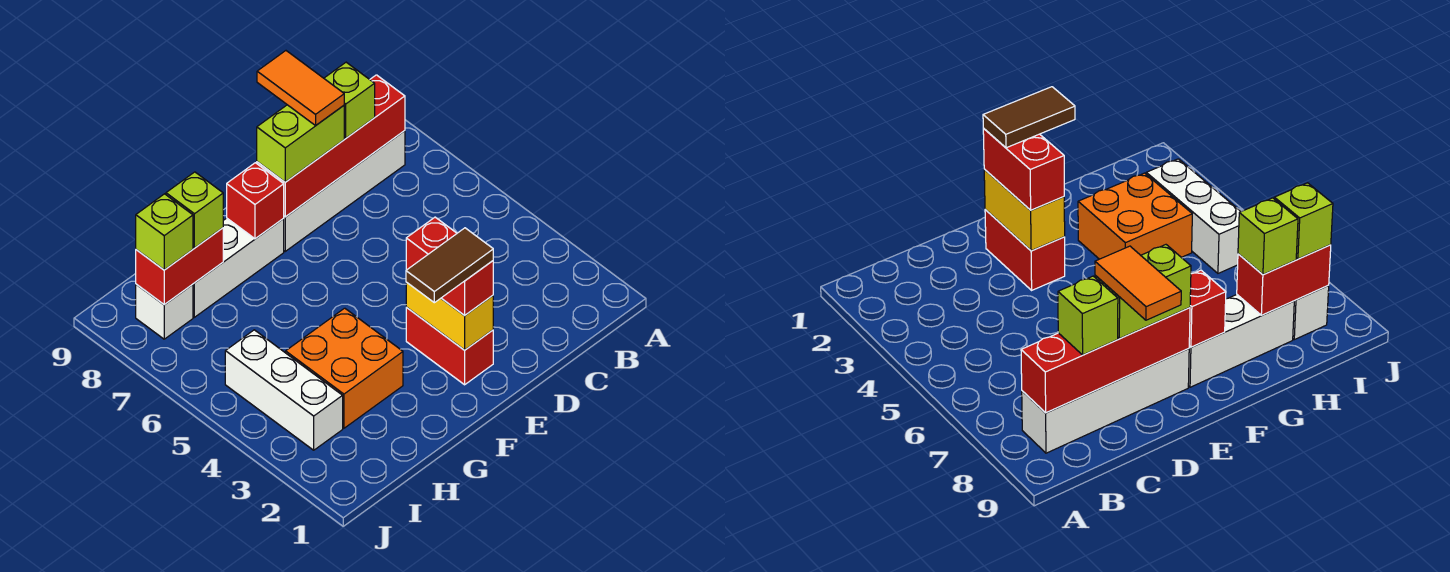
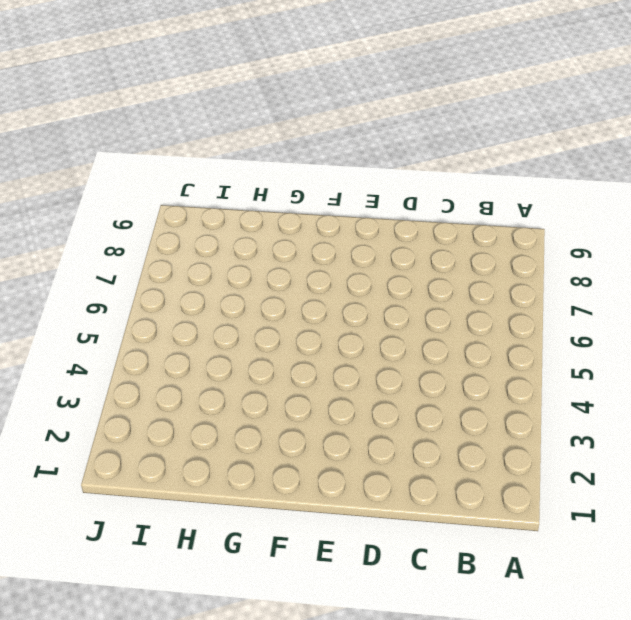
none -> white brick B8:E8 level 1
none -> red brick E2:E3 level 1
none -> white brick F8:H8 level 1

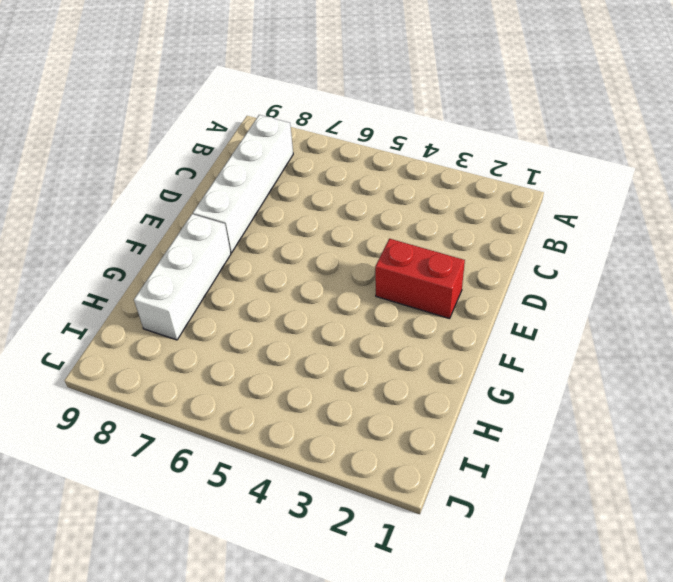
none -> orange brick G3:H4 level 1
none -> white brick I3:I5 level 1
none -> white brick I8 level 1

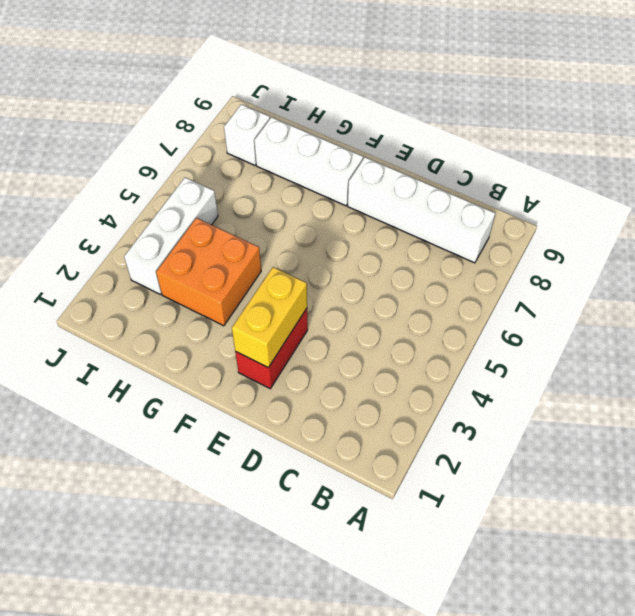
none -> red brick B8:E8 level 2
none -> red brick F8 level 2
none -> red brick H8:I8 level 2

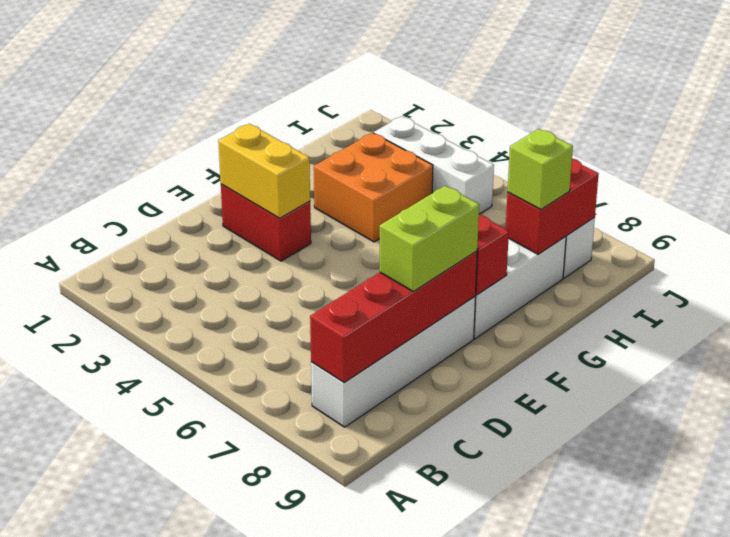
none -> lime brick C8 level 3
none -> red brick E2:E3 level 3
none -> lime brick I8 level 3

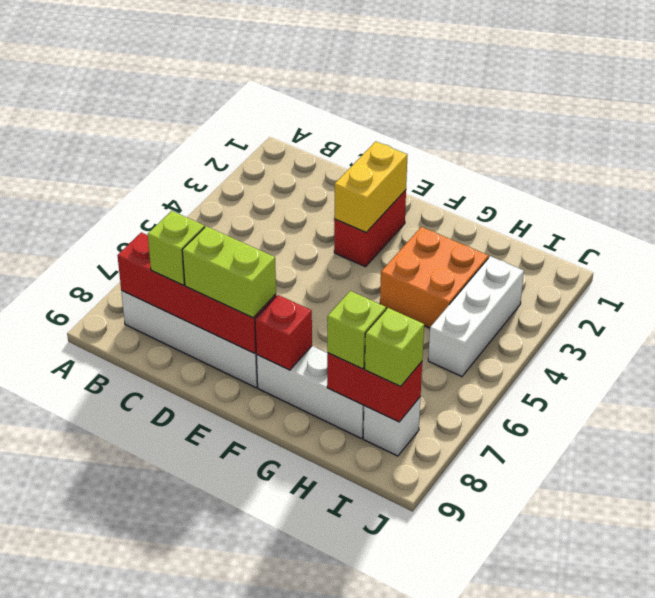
none -> red brick E2:E3 level 3
none -> orange tile D8:D9 level 4
none -> brown tile E2:F2 level 4

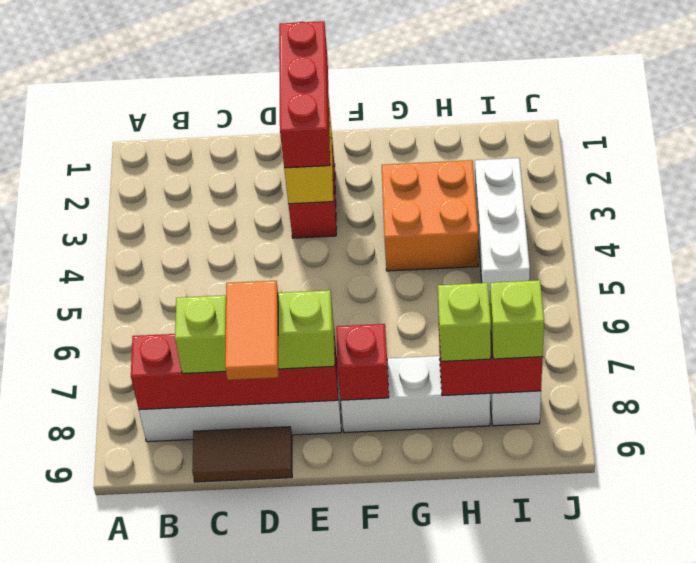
brown tile C9:D9 level 1 -> brown tile E2:F2 level 4
red brick E1:E3 level 3 -> red brick E2:E3 level 3

